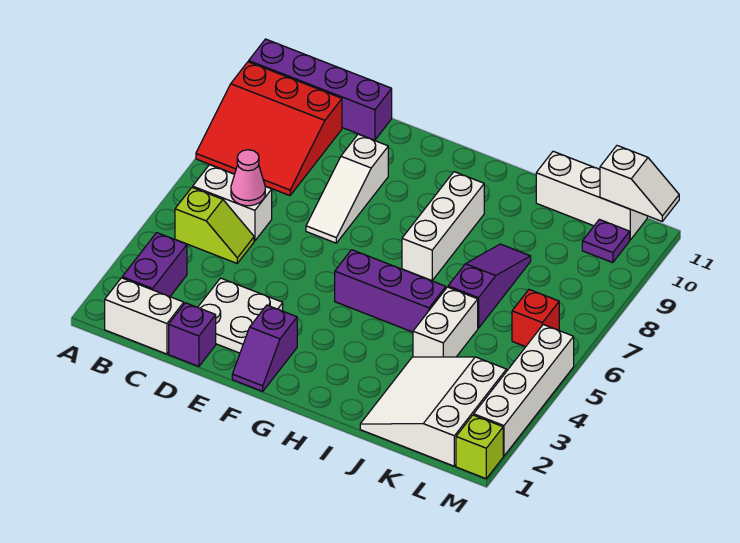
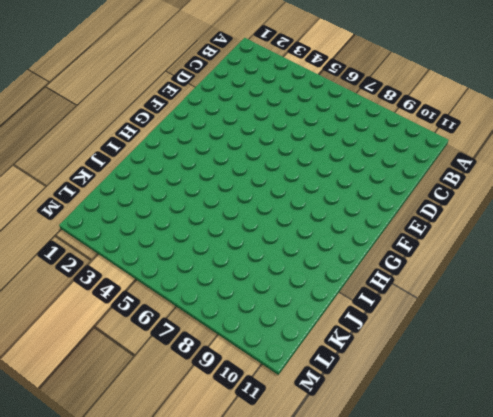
none -> red slope A8:C10 level 1 top 10
none -> purple brick A11:D11 level 1
none -> white brick B1:C1 level 1

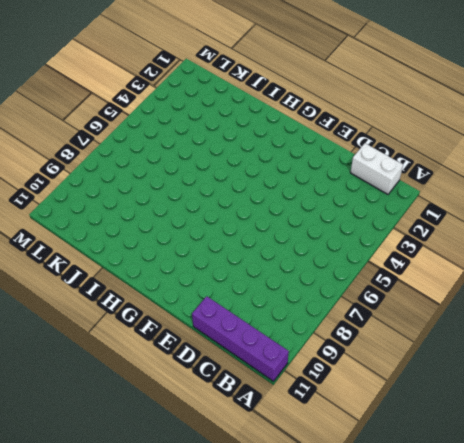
none -> red slope A8:C10 level 1 top 10
none -> purple brick B2:B3 level 1
none -> lime slope B5:C5 level 1 top B

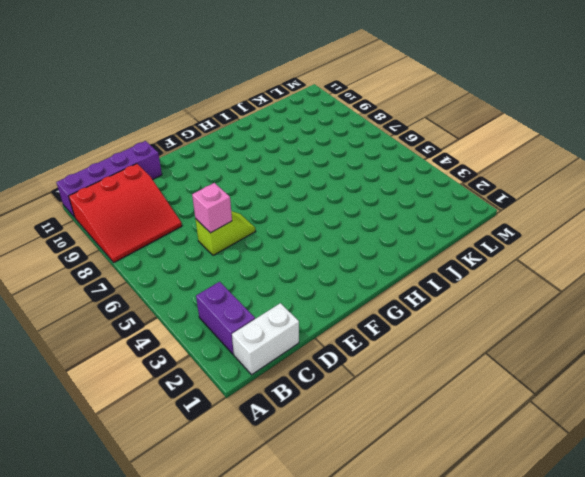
lime slope D6:E6 level 1 top D -> lime slope B5:C5 level 1 top B
pink brick D6 level 2 -> none
none -> white brick B6:C6 level 1
none -> purple brick D1 level 1
none -> white plate D2:E3 level 1

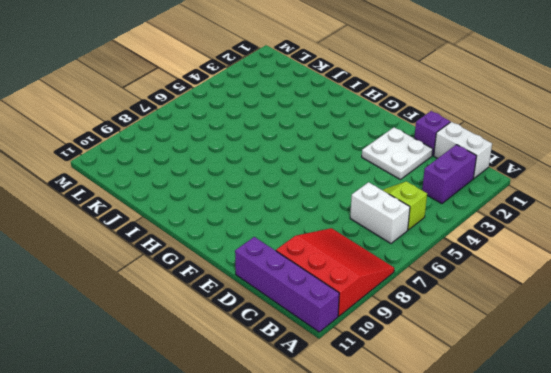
none -> white slope E7:E9 level 1 top 9
none -> purple slope F1:F2 level 1 top 2
none -> purple brick G5:I5 level 1

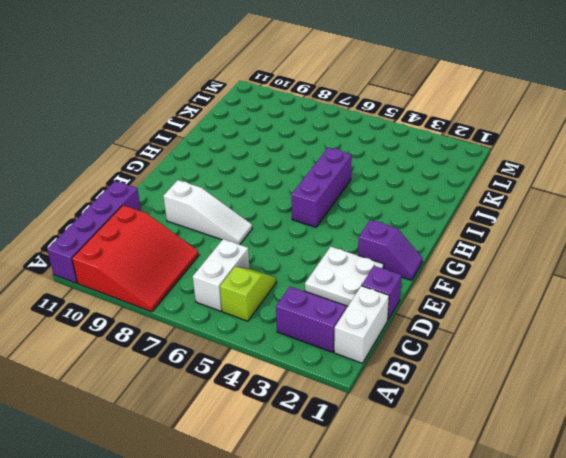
none -> white brick H7:H9 level 1
none -> white slope J1:L3 level 1 top L
none -> white brick J4:J5 level 1

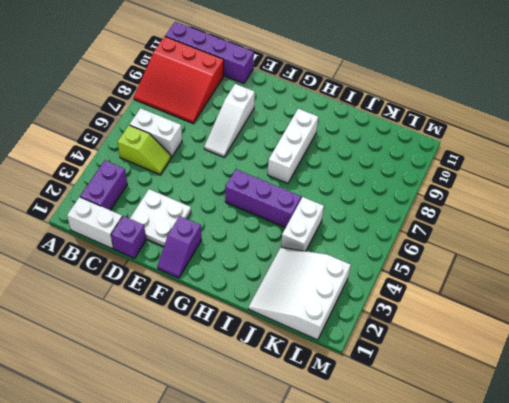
none -> purple slope J6:J8 level 1 top 6
none -> white brick J11:L11 level 1
none -> red brick L6 level 1

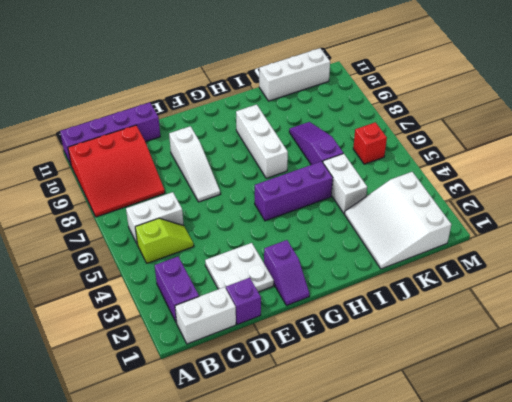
none -> purple plate L10 level 1
none -> lime brick M1 level 1
none -> white brick M2:M5 level 1

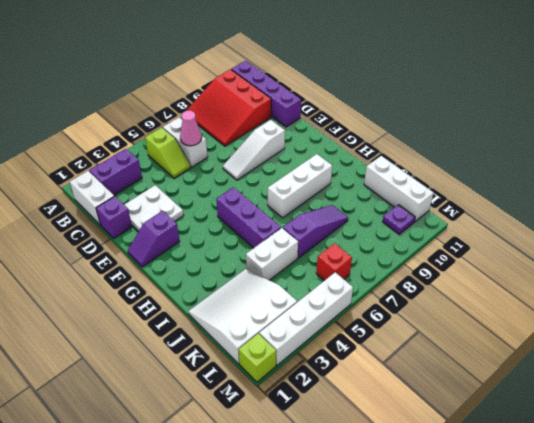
none -> white slope L11:M11 level 2 top L

